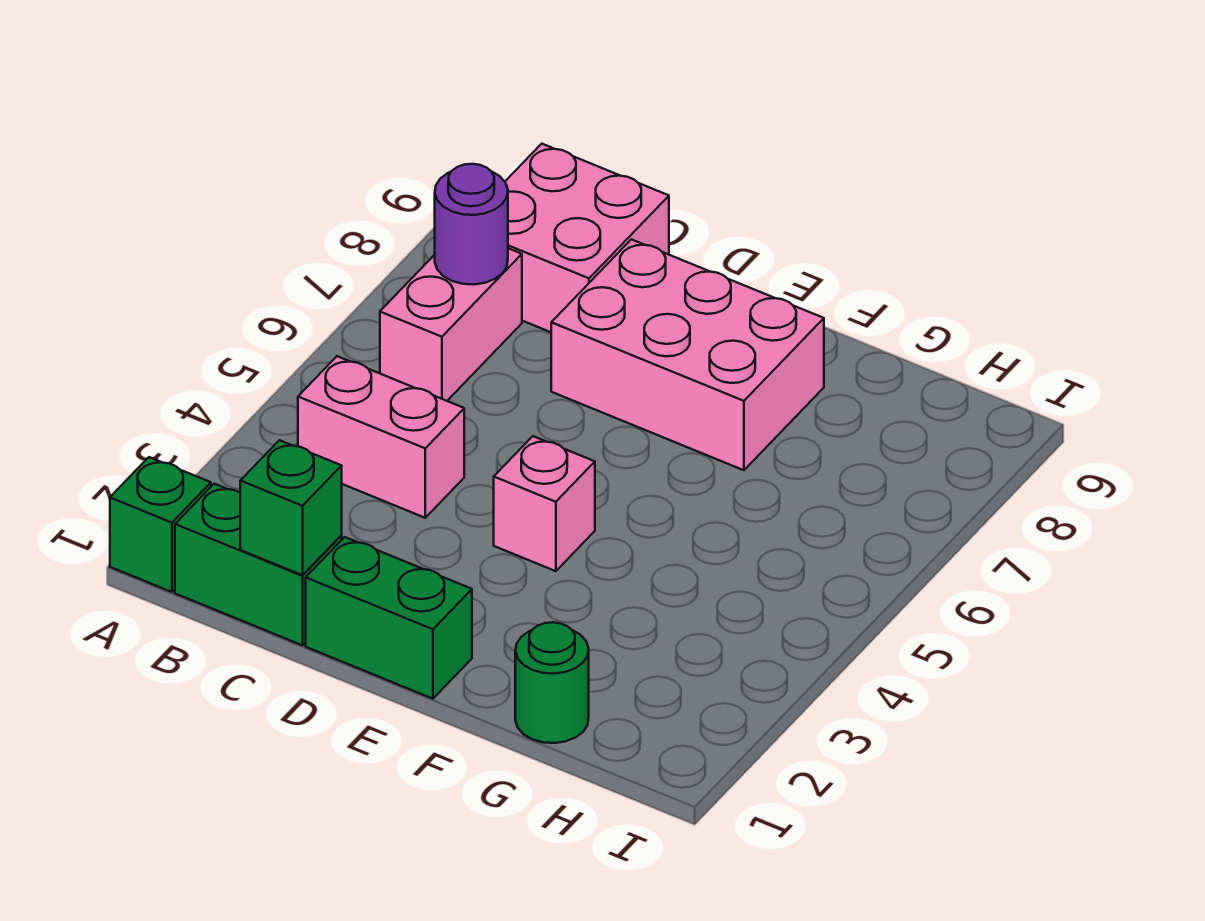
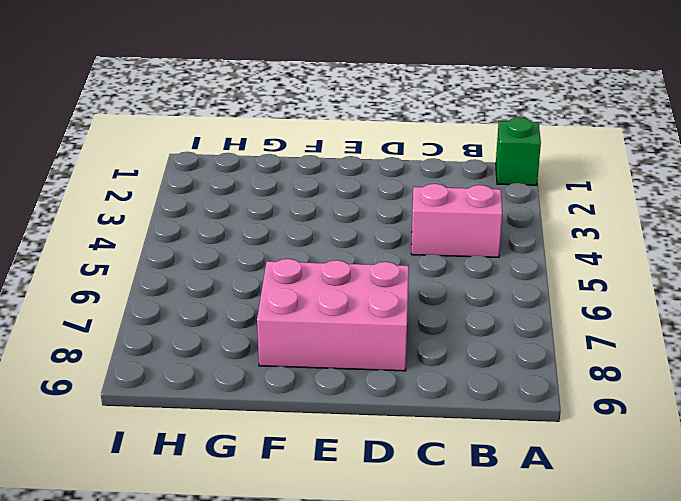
none -> green brick B1:C1 level 1
none -> pink brick B6:B7 level 1

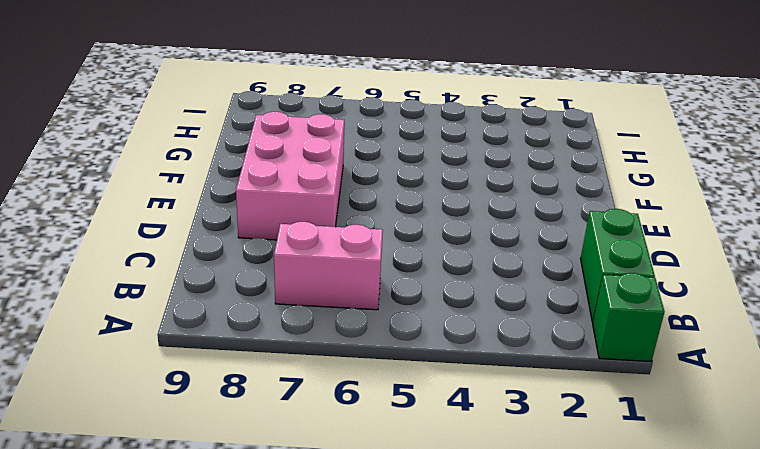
none -> pink brick B4:C4 level 1
none -> pink brick B8:C9 level 1

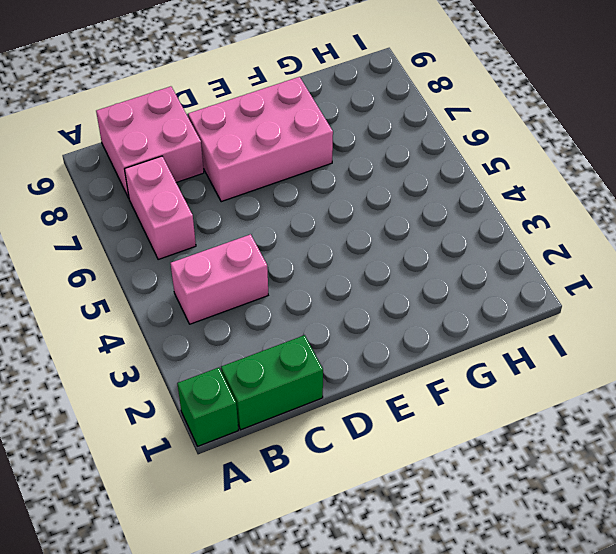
none -> green brick D1:E1 level 1
none -> pink brick E4 level 1

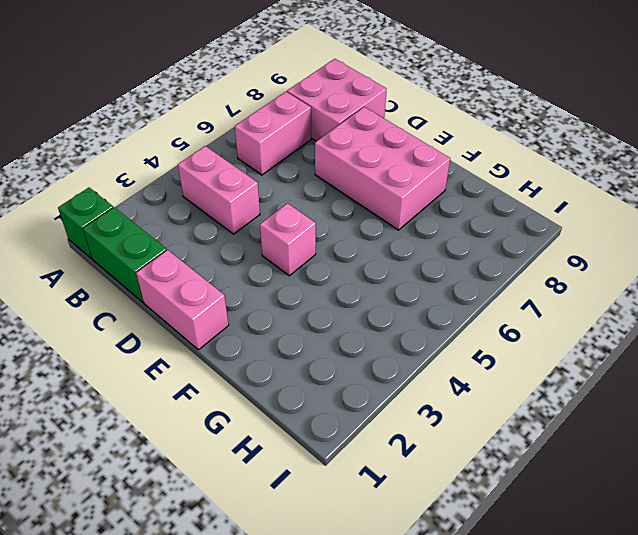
pink brick D1:E1 level 1 -> green brick D1:E1 level 1
none -> green round brick G1 level 1
none -> purple round brick B7 level 2

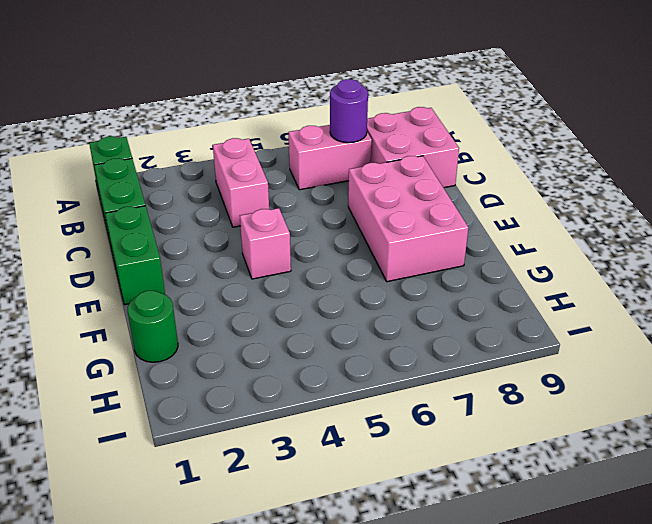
none -> green brick C1 level 2

